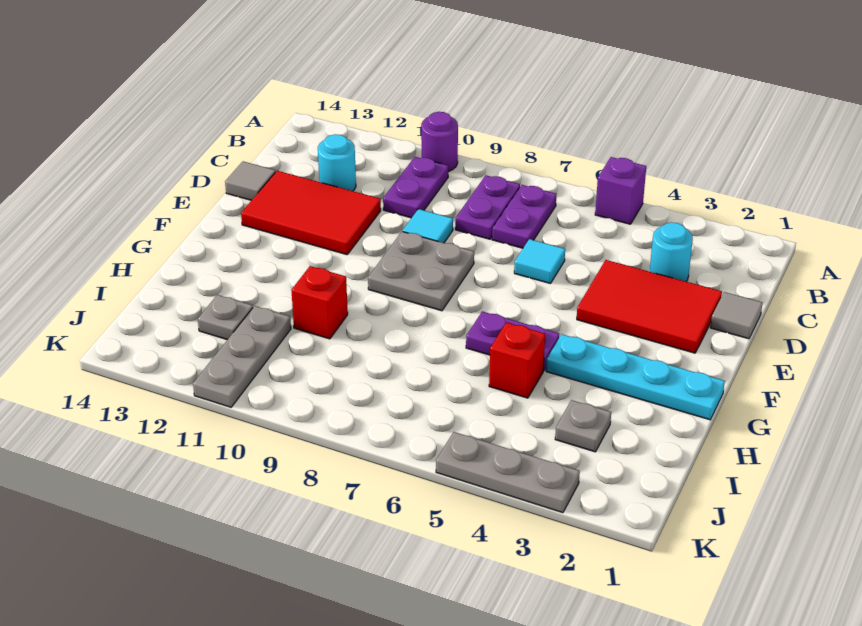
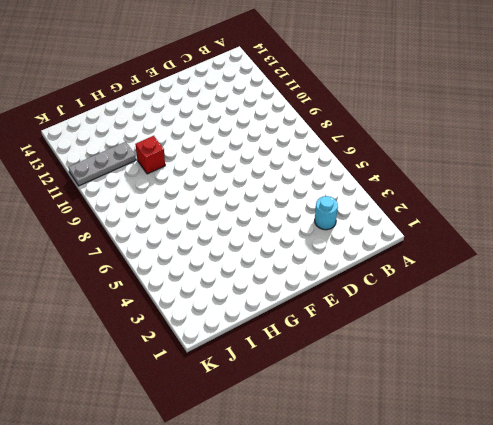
none -> purple brick A5 level 1
none -> purple round brick A10 level 1
none -> purple plate B7:C7 level 1

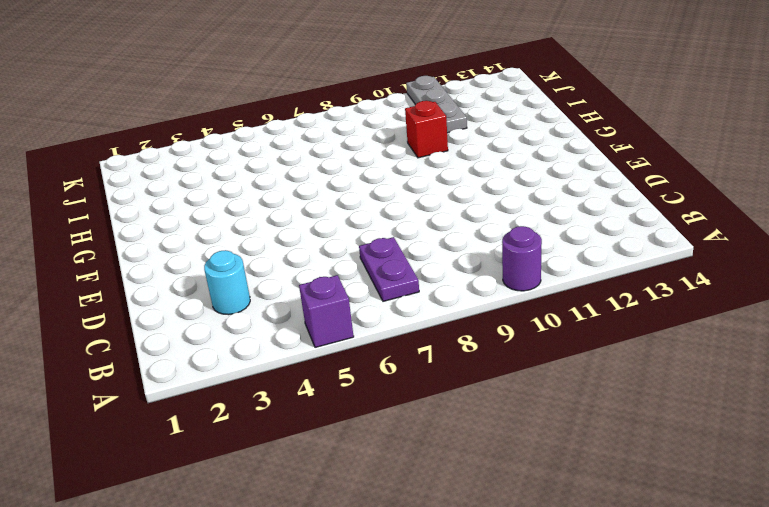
none -> purple plate B8:C8 level 1
none -> purple plate B10:C10 level 1
none -> cyan round brick C12 level 1

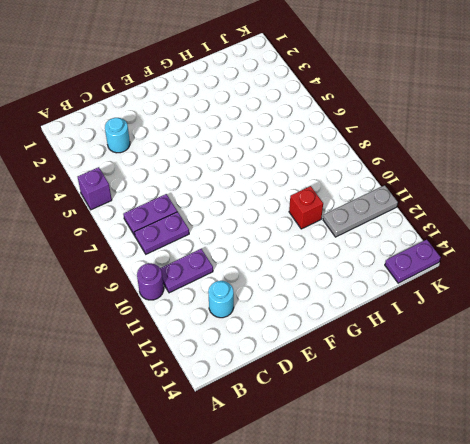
purple plate J14:K14 level 1 -> purple plate G5:G6 level 1
none -> grey tile D1 level 1
none -> red tile D2:E4 level 1
none -> cyan tile D6 level 1

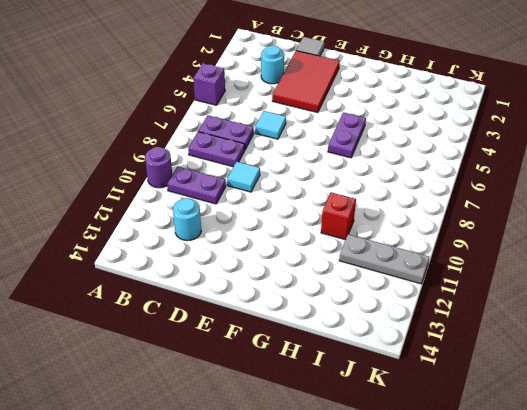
none -> red tile D11:E13 level 1
none -> grey tile D14 level 1
none -> grey plate E8:F9 level 1

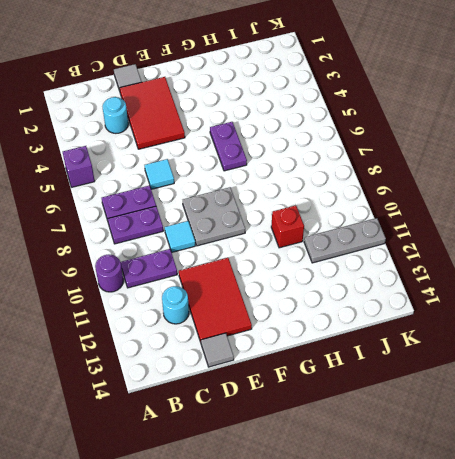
none -> cyan plate G1:G4 level 1
none -> red brick H5 level 1
none -> grey plate I3 level 1

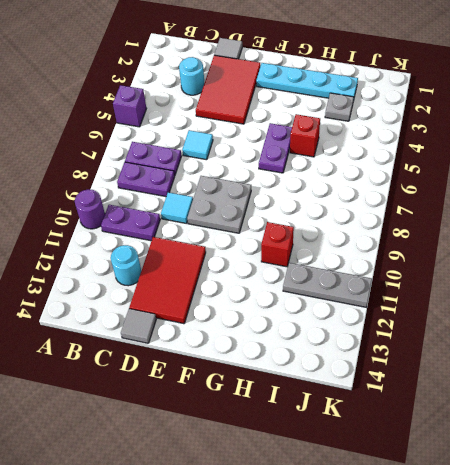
cyan plate F2:I2 level 1 -> cyan plate G1:G4 level 1
none -> grey plate I12 level 1
none -> grey plate K3:K5 level 1

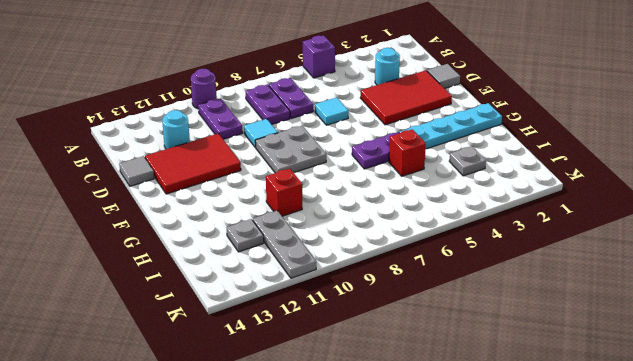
none -> grey plate K3:K5 level 1

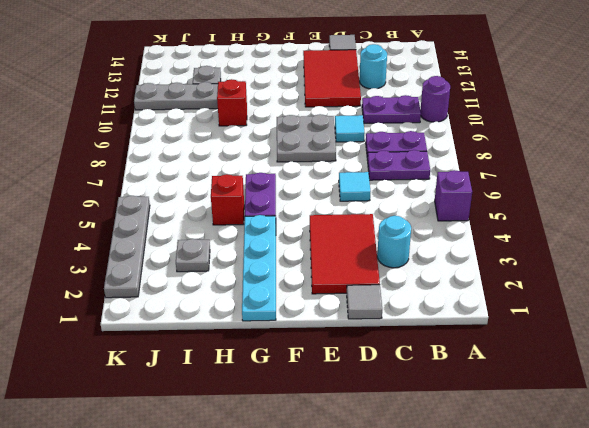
grey plate K2:K5 level 1 -> grey plate K3:K5 level 1

